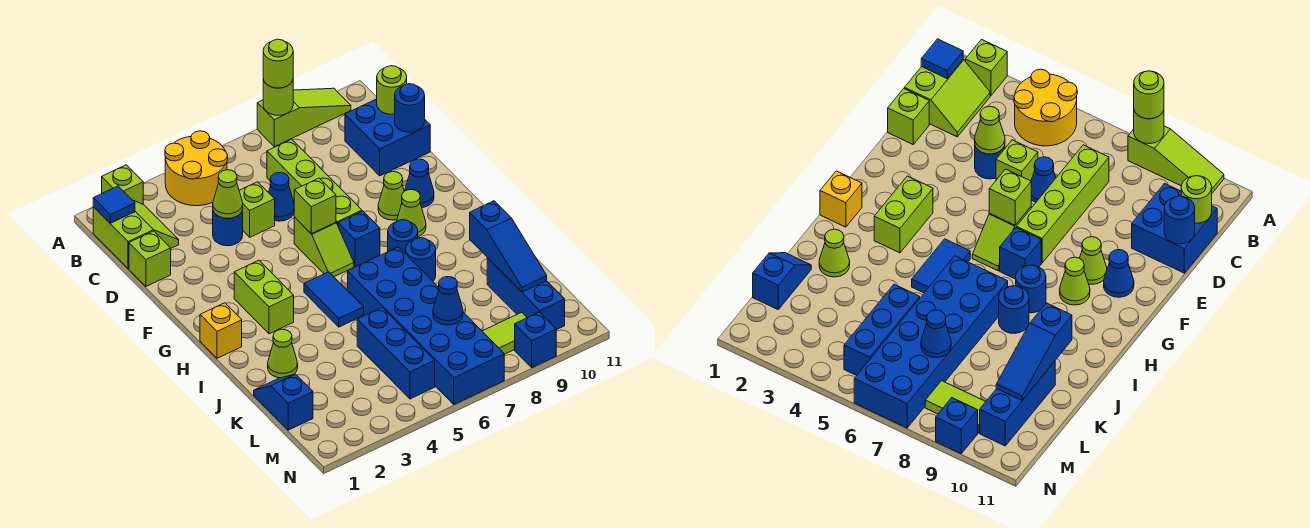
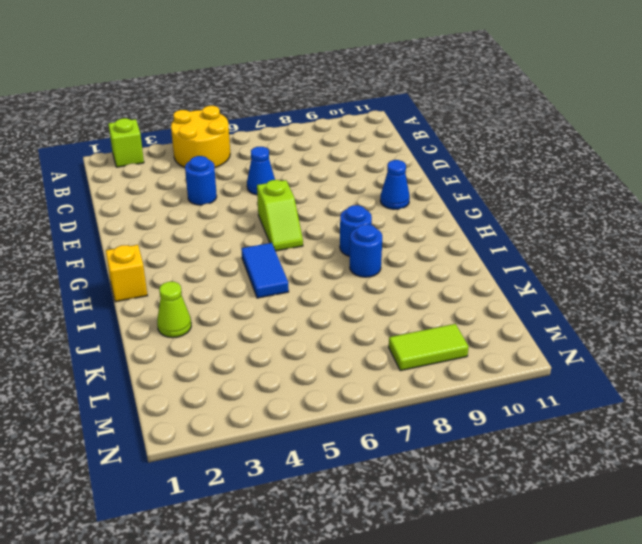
none -> lime slope A8:A10 level 1 top 8
none -> lime slope B1:C2 level 1 top 1
none -> lime brick C7:F7 level 1
none -> blue brick C10:D11 level 1

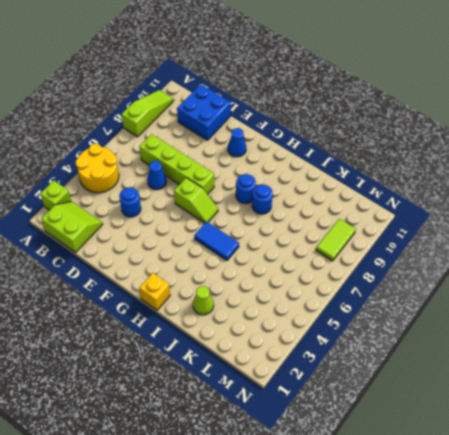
none -> lime brick D1 level 1
none -> lime brick D5 level 1
none -> lime cone F9 level 1
none -> lime brick G3:H3 level 1

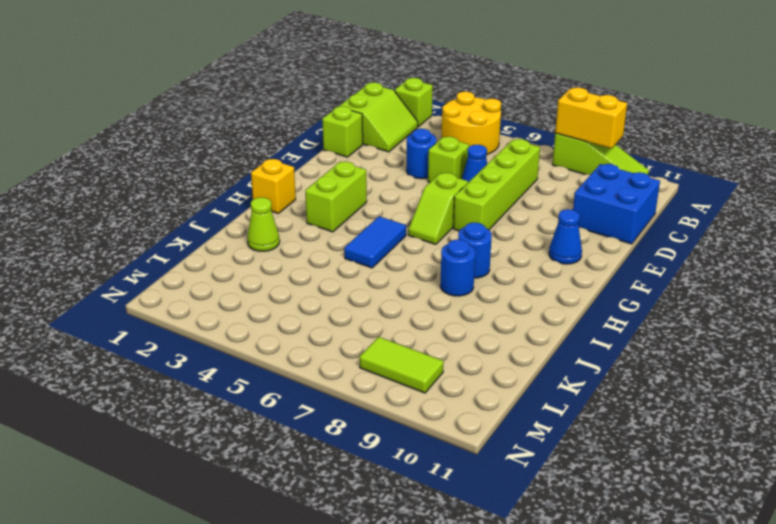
yellow brick A8:A9 level 2 -> lime round brick A8 level 2
none -> lime cone F9 level 1
none -> blue brick G7 level 1
none -> lime cone G9 level 1
none -> blue brick I6:N7 level 1

